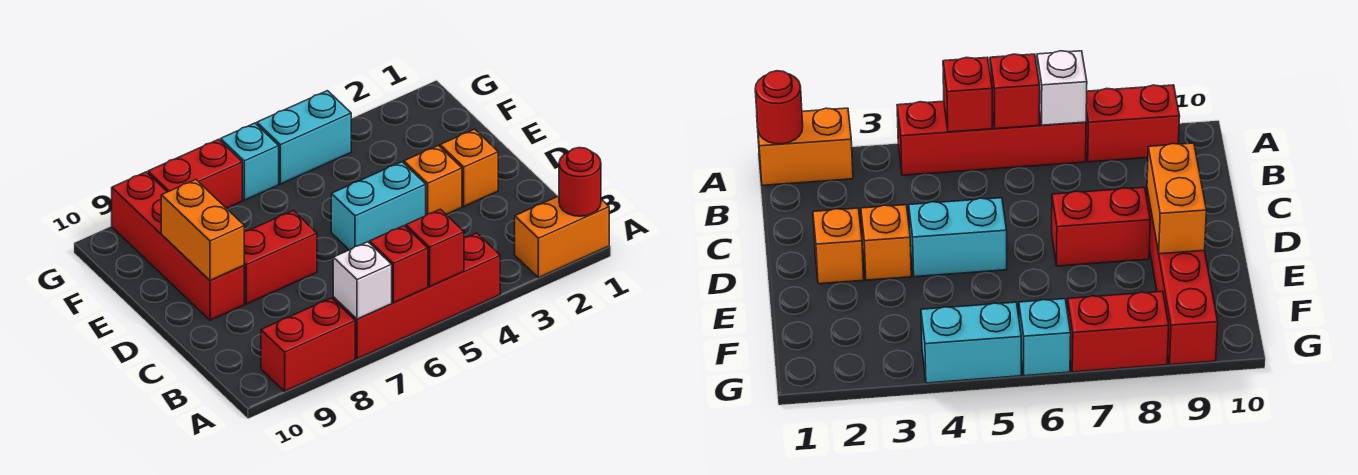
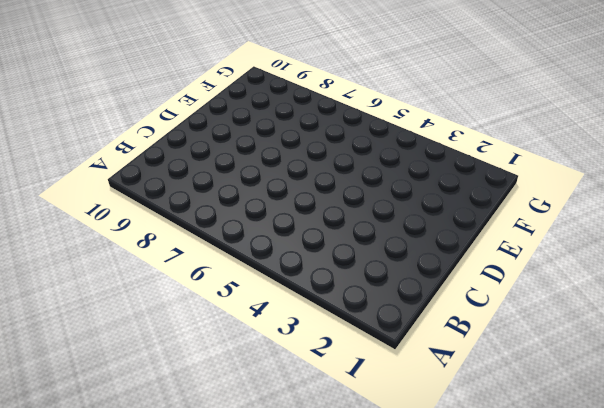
none -> orange brick A1:A2 level 1
none -> red brick A4:A7 level 1
none -> red brick A8:A9 level 1

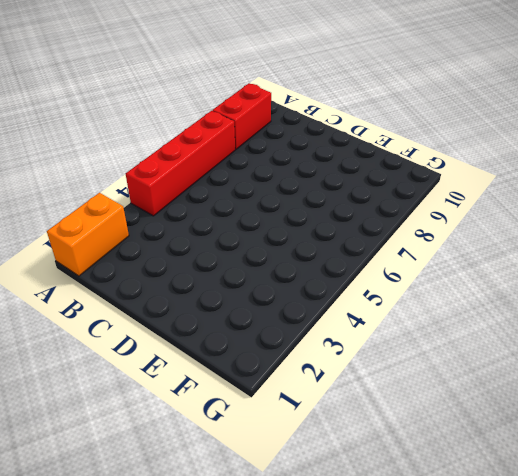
none -> orange brick D2 level 1
none -> orange brick D3 level 1
none -> cyan brick D4:D5 level 1

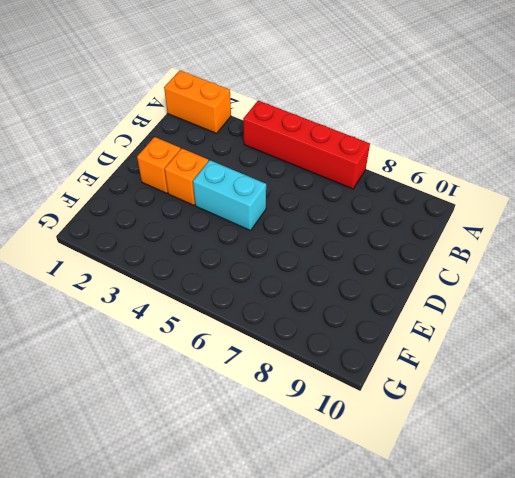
none -> red brick A8:A9 level 1
none -> red brick D7:D8 level 1
none -> red brick D9:G9 level 1

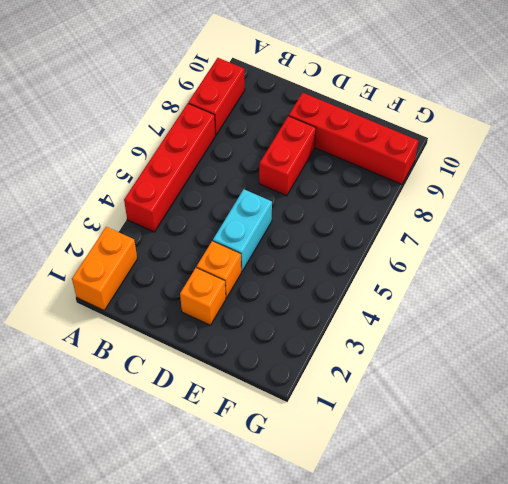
none -> cyan brick G4:G5 level 1
none -> cyan brick G6 level 1
none -> red brick G7:G8 level 1

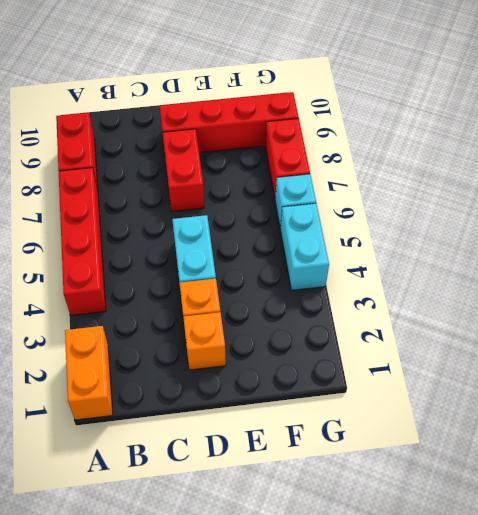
none -> red round brick A1 level 2
none -> red brick A5 level 2
none -> red brick A6 level 2

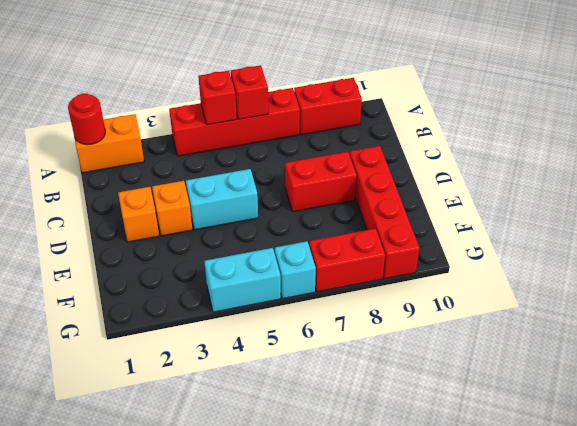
none -> white brick A7 level 2
none -> orange brick D9:E9 level 2

